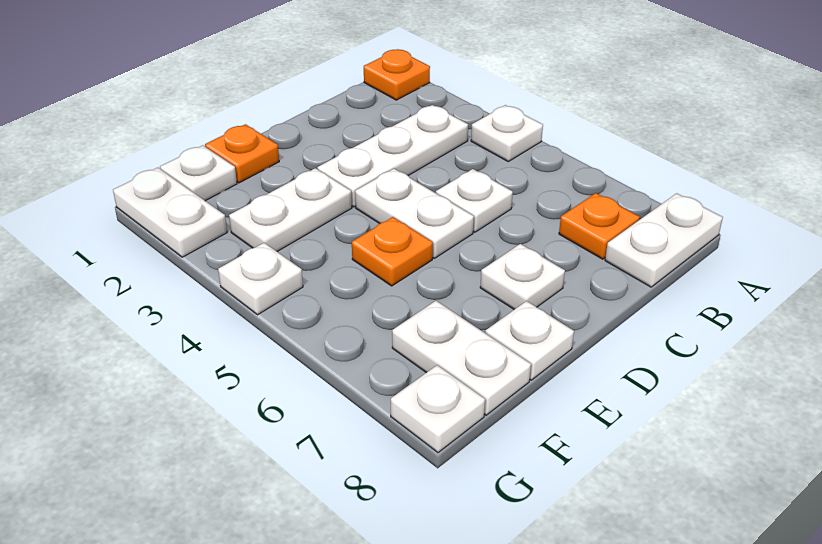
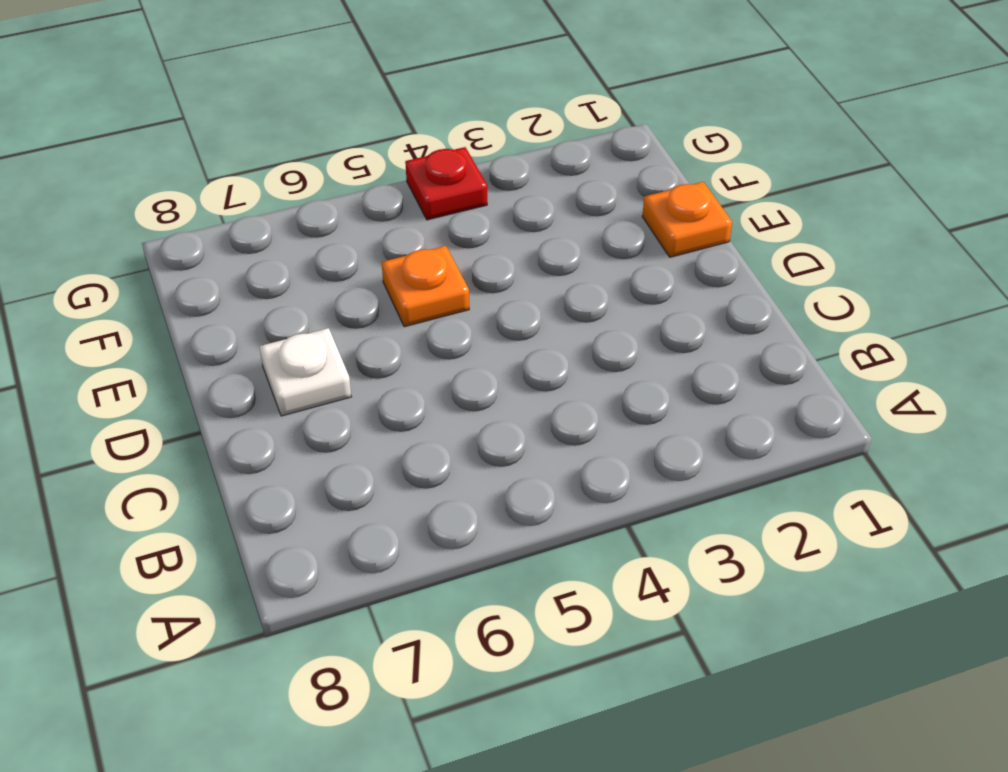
red plate G4 level 1 -> white plate G4 level 1
none -> orange plate A1 level 1
none -> white plate A4 level 1
none -> white plate A8:B8 level 1

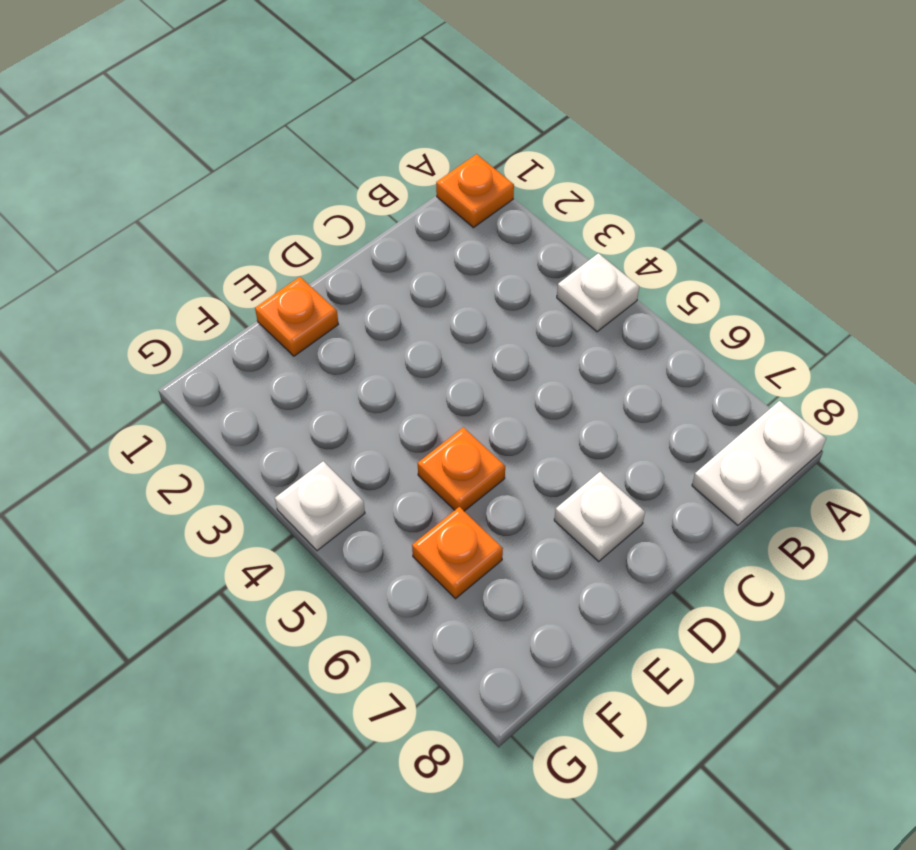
orange plate F6 level 1 -> orange plate B7 level 1
none -> white plate B3:D3 level 1
none -> white plate C5 level 1
none -> white plate D4:D5 level 1

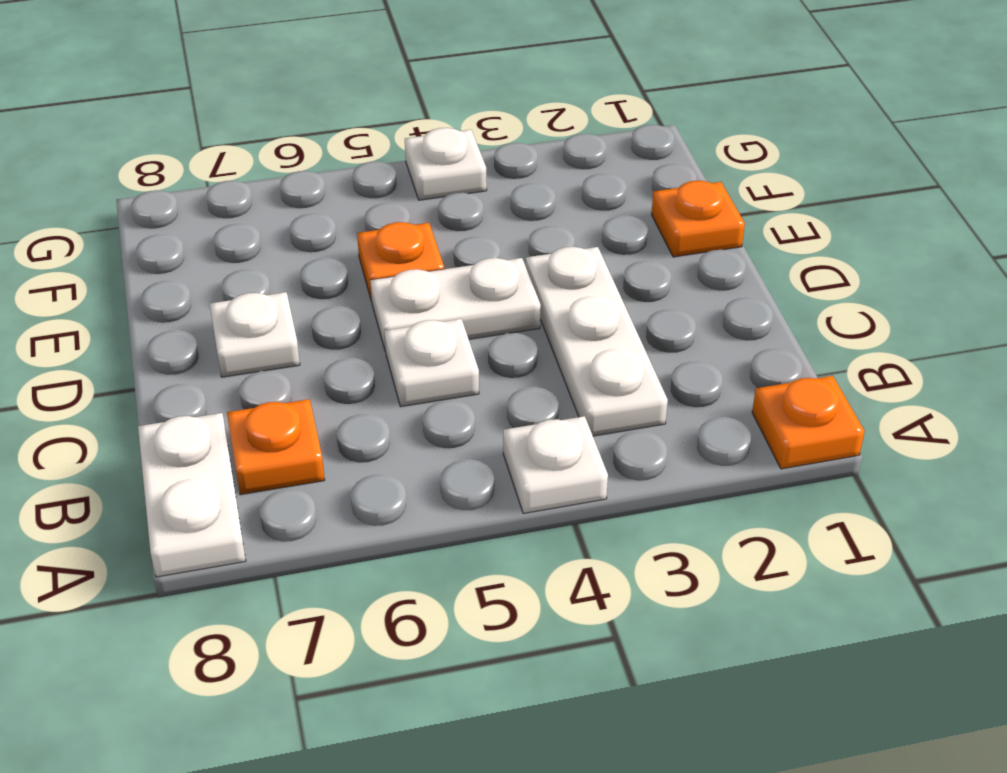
none -> white plate E3:F3 level 1
none -> white plate E8 level 1
none -> white plate F1 level 1

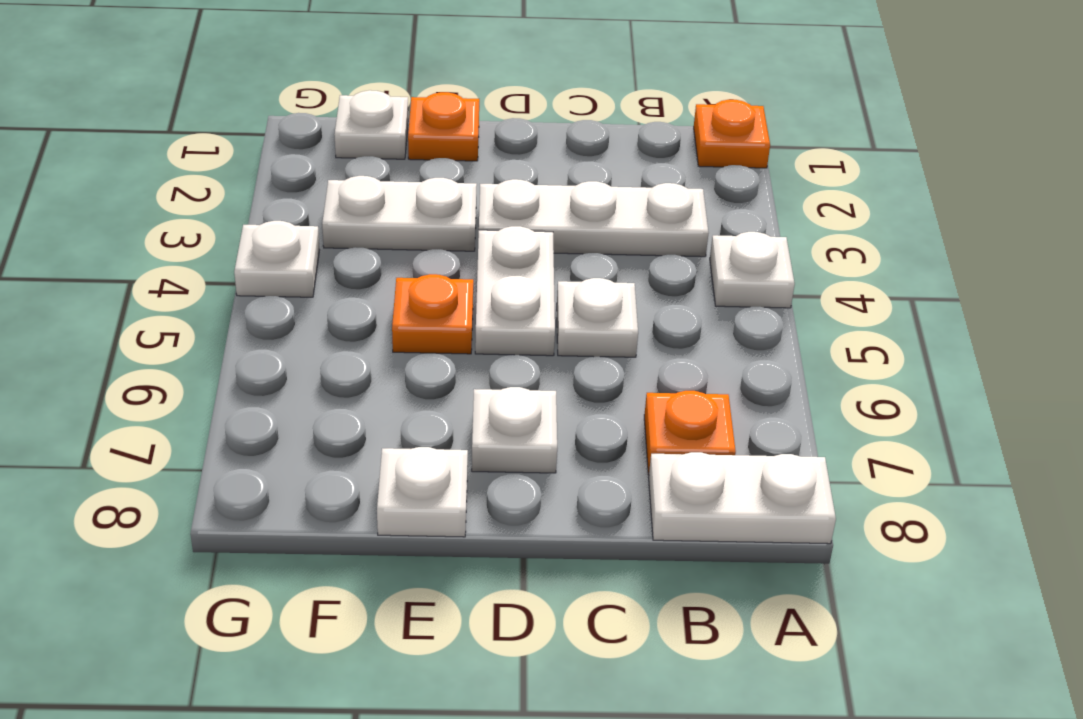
none -> white plate F7:F8 level 1
none -> white plate G1:G2 level 1
none -> white plate G8 level 1

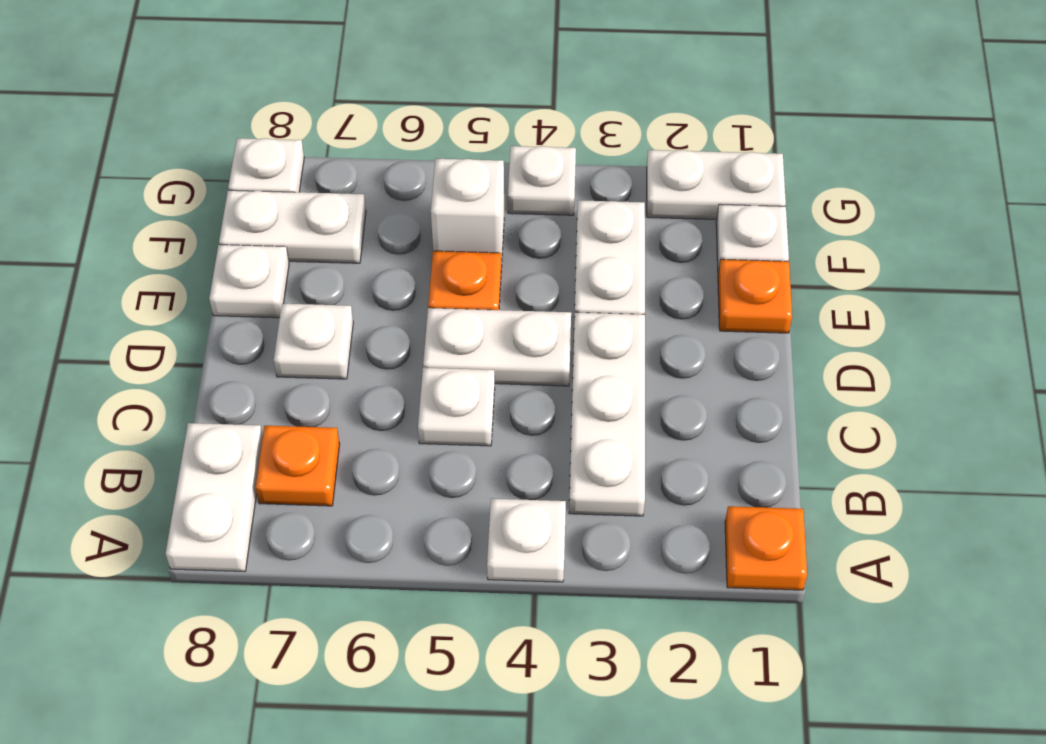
white brick F5 level 1 -> none

